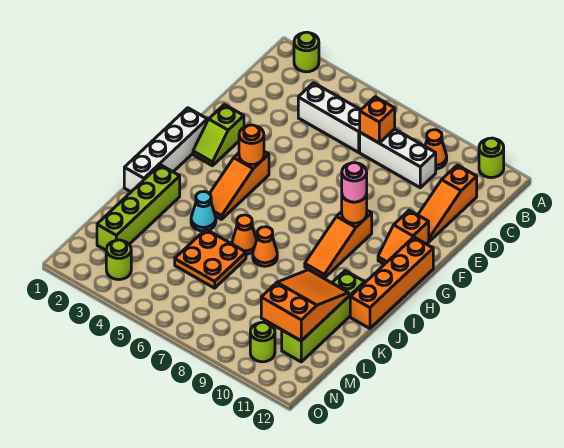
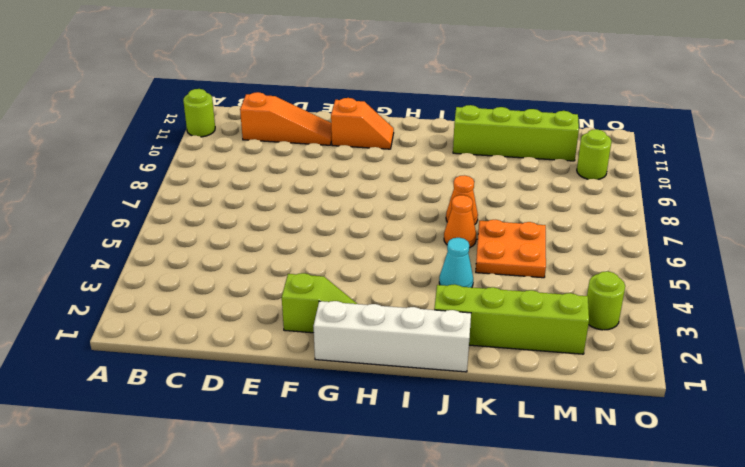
none -> lime round brick A2 level 1
none -> orange cone B9 level 1
none -> white brick C4:C6 level 1

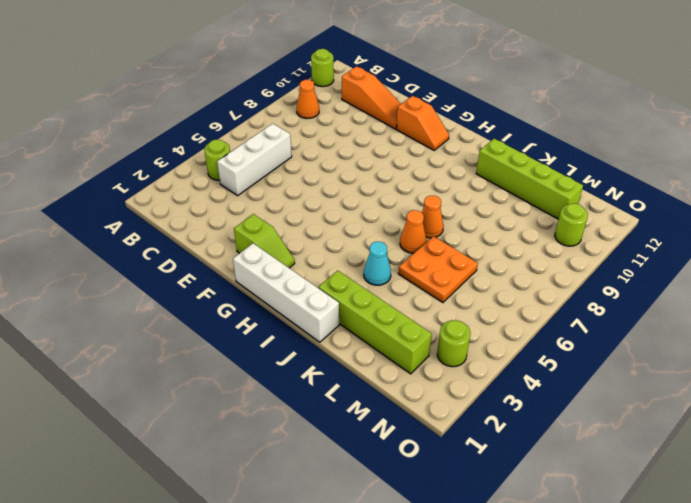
lime round brick B4 level 1 -> lime round brick A2 level 1
none -> white brick C7:C9 level 1
none -> orange slope G4:I4 level 1 top G
none -> orange slope G9:I9 level 1 top G

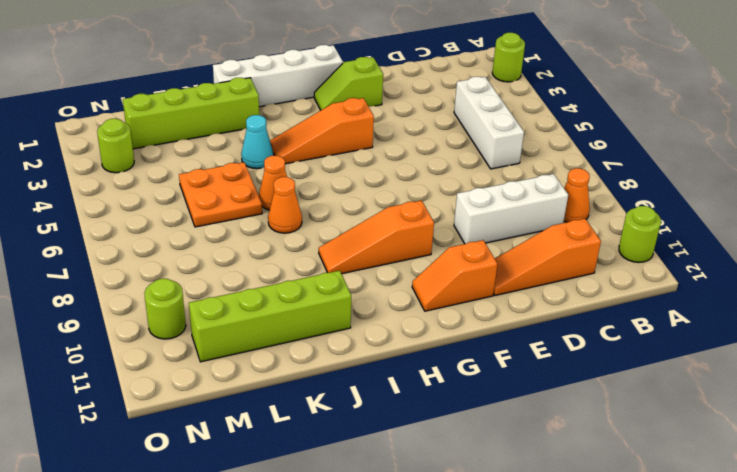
white brick C9:E9 level 1 -> white brick C7:C9 level 1
none -> orange brick G12:J12 level 1
none -> orange brick C7 level 2
none -> orange round brick G4 level 2

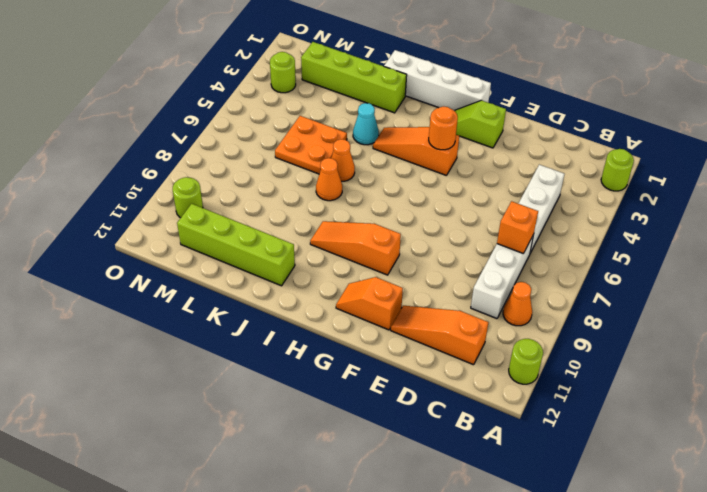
none -> orange brick G12:J12 level 1
none -> orange round brick G9 level 2
none -> orange slope K10:M11 level 2 top M

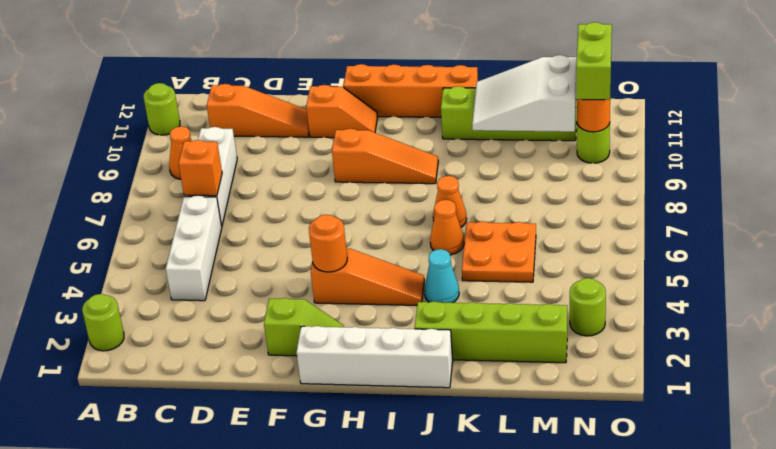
white slope K10:M11 level 2 top M -> orange slope K10:M11 level 2 top M
orange round brick N10 level 2 -> orange round brick G9 level 2
lime brick N10:N11 level 3 -> none
none -> pink round brick G9 level 3

